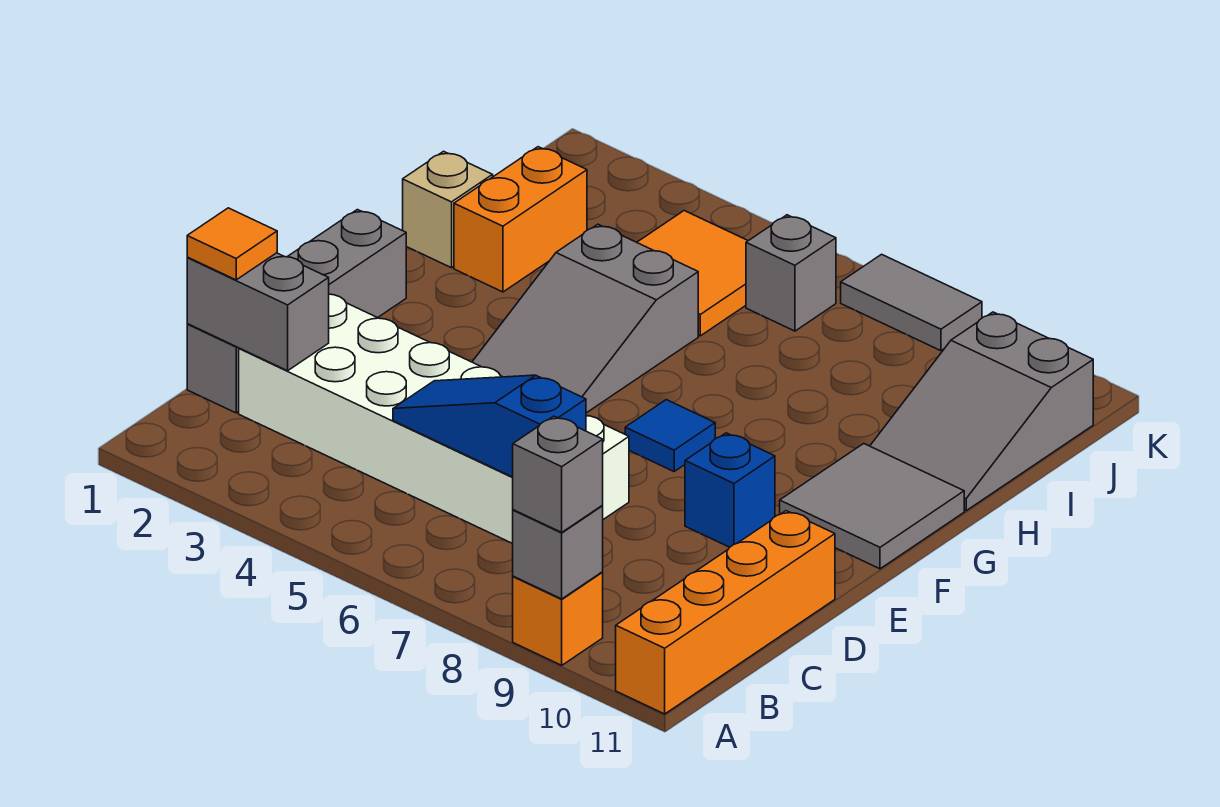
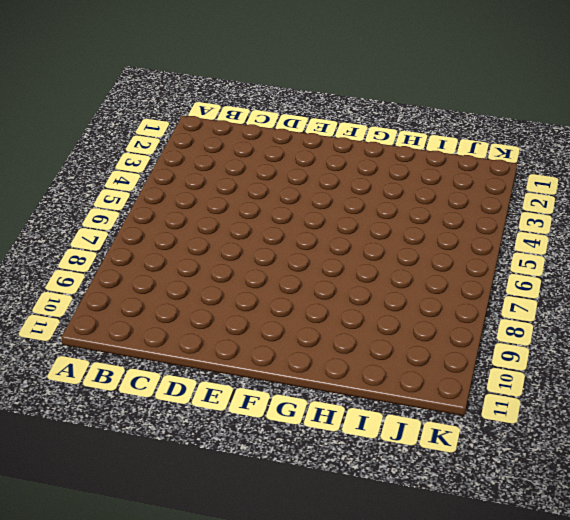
none -> orange brick A9 level 1
none -> orange brick A11:D11 level 1
none -> grey brick C1:F1 level 1

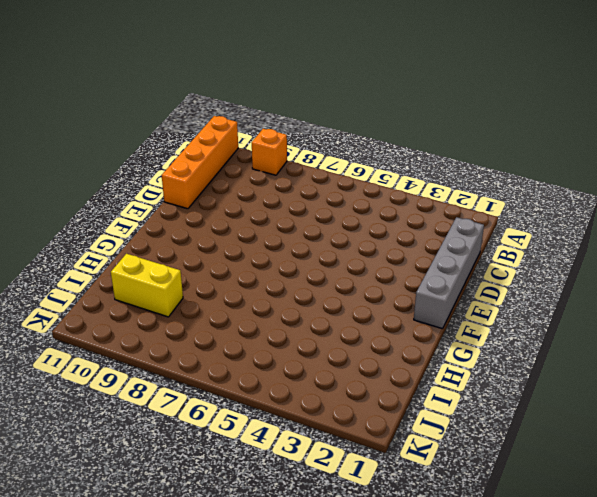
yellow brick I9:I10 level 1 -> grey slope H10:J11 level 1 top J
none -> white brick C2:D7 level 1
none -> blue brick E9 level 1
none -> grey slope F4:H5 level 1 top H

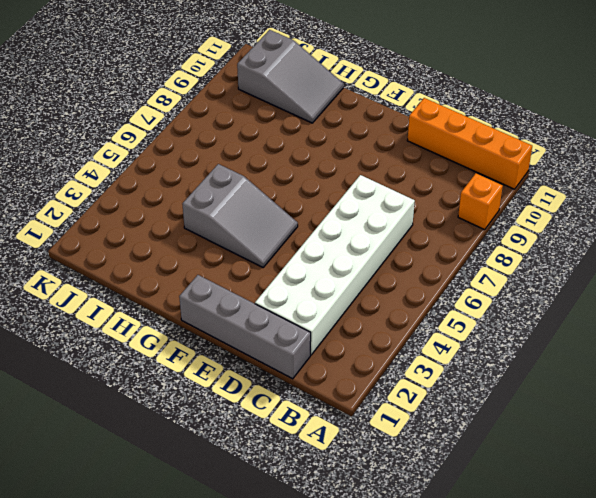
none -> blue brick E9 level 1
none -> blue tile F7 level 1
none -> grey tile F10:G11 level 1

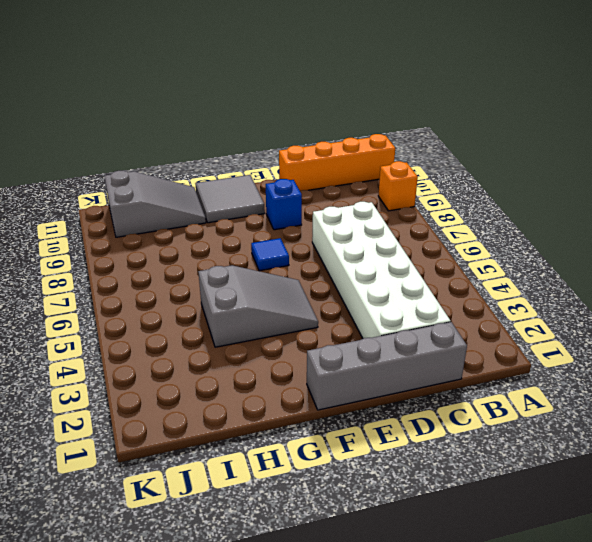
none -> tan brick H1 level 1
none -> orange brick H2:I2 level 1
none -> orange tile I4:J5 level 1

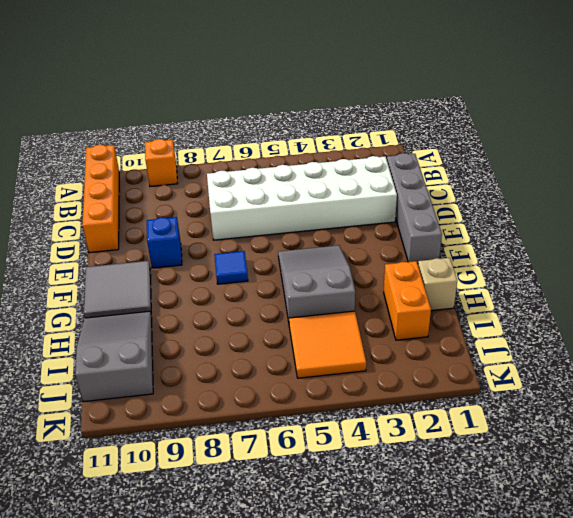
none -> grey brick J6 level 1
none -> grey tile K7:K8 level 1
none -> grey brick A9 level 2

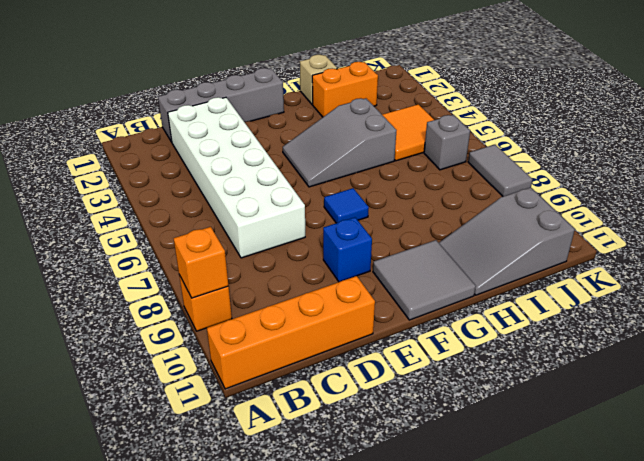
orange brick A9 level 2 -> grey brick A9 level 2
none -> grey brick C1:C2 level 2
none -> blue slope C5:C7 level 2 top 7
none -> grey brick A9 level 3

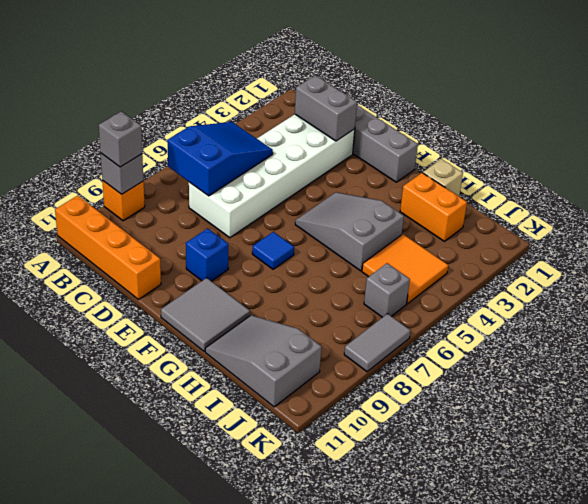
blue slope B5:C7 level 2 top 7 -> blue slope C5:C7 level 2 top 7
grey brick C2:D2 level 2 -> grey brick C1:C2 level 2
none -> orange tile C1 level 3

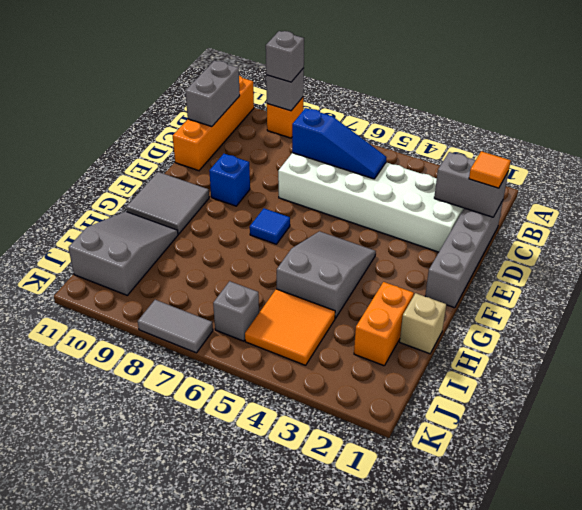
grey brick B11:C11 level 2 -> none

